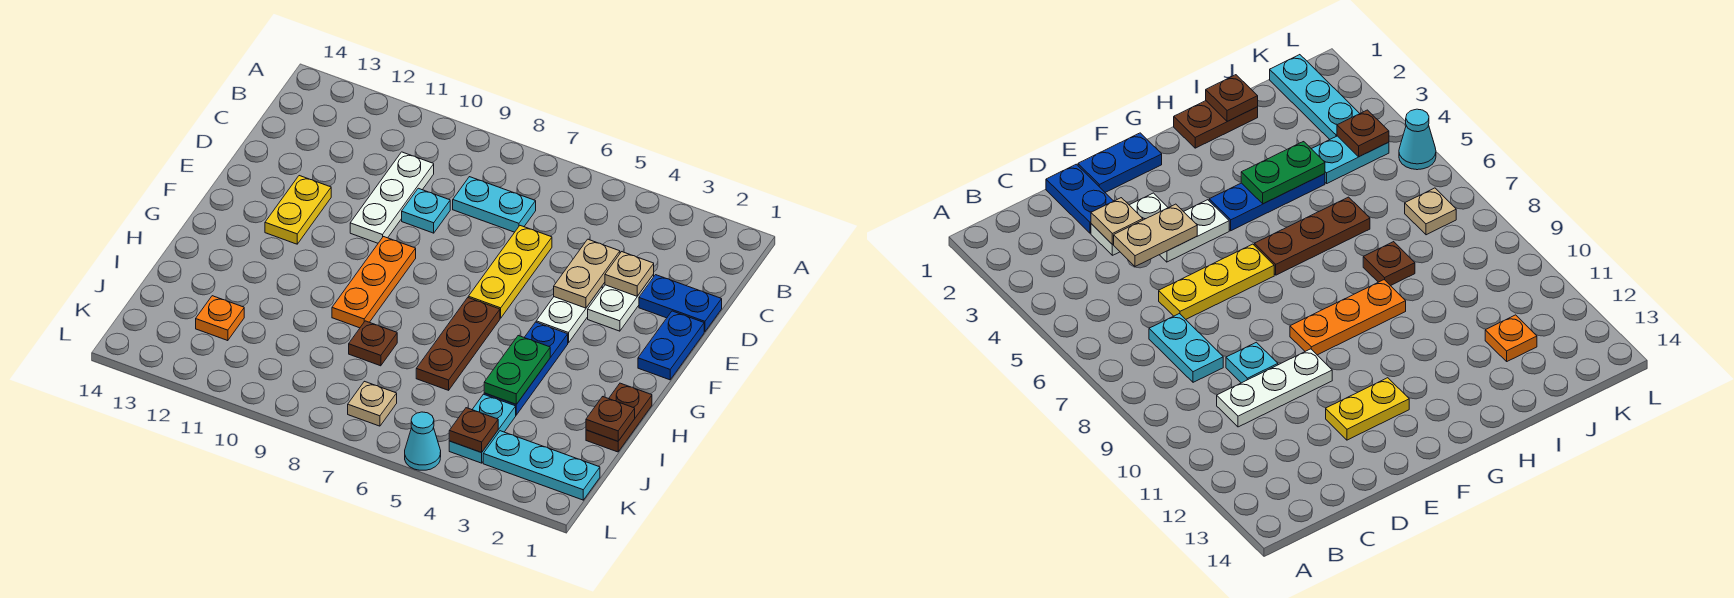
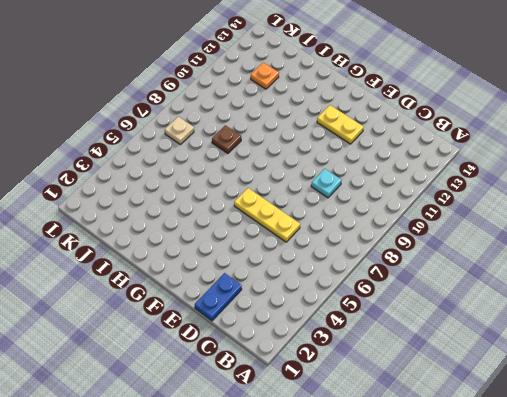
none -> cyan plate C7:C8 level 1
none -> white plate C10:E10 level 1
none -> white plate D3:E3 level 1

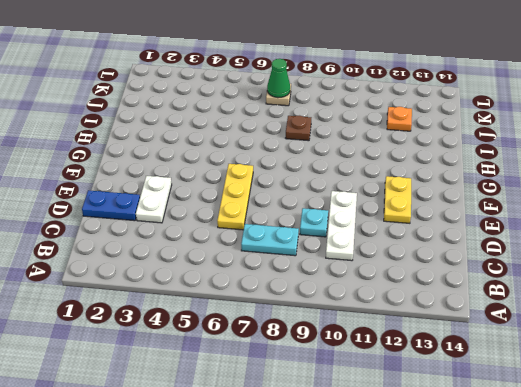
green cone K7 level 2 -> none
none -> blue plate E1:F1 level 1
none -> white plate E4:F4 level 1
none -> orange plate F9:H9 level 1

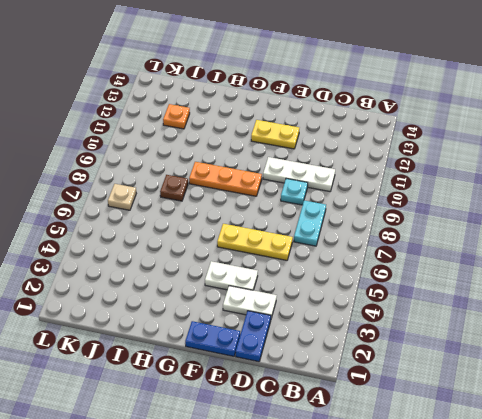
none -> blue plate G4:I4 level 1
none -> brown plate G6:I6 level 1
none -> brown plate H1:I1 level 1

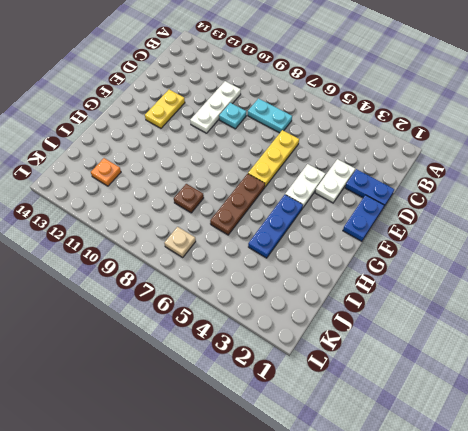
none -> orange plate F9:H9 level 1
none -> brown plate H1:I1 level 1
none -> cyan plate J4:K4 level 1

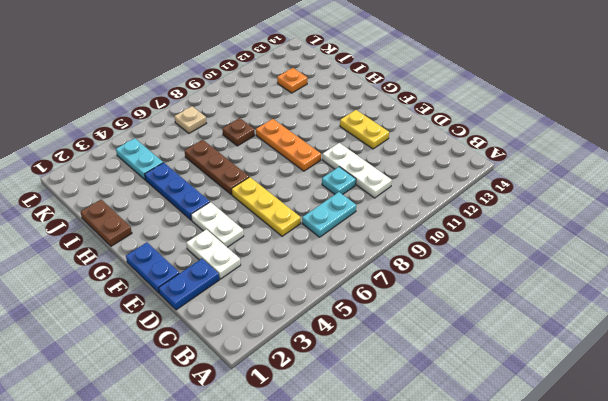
none -> cyan plate K1:K3 level 1
none -> cyan cone L5 level 1
none -> tan plate D3 level 2

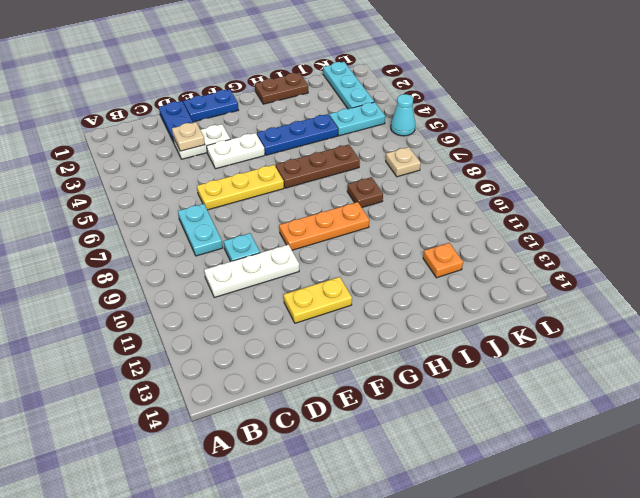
none -> tan plate D4:E4 level 2
none -> green plate H4:I4 level 2
none -> brown plate I1 level 2

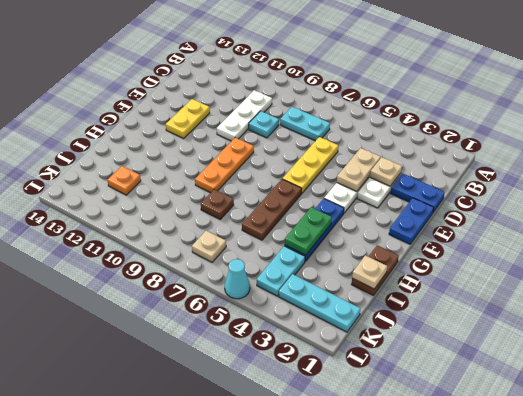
tan plate I1 level 2 -> brown plate I1 level 2
none -> brown plate K4 level 2

